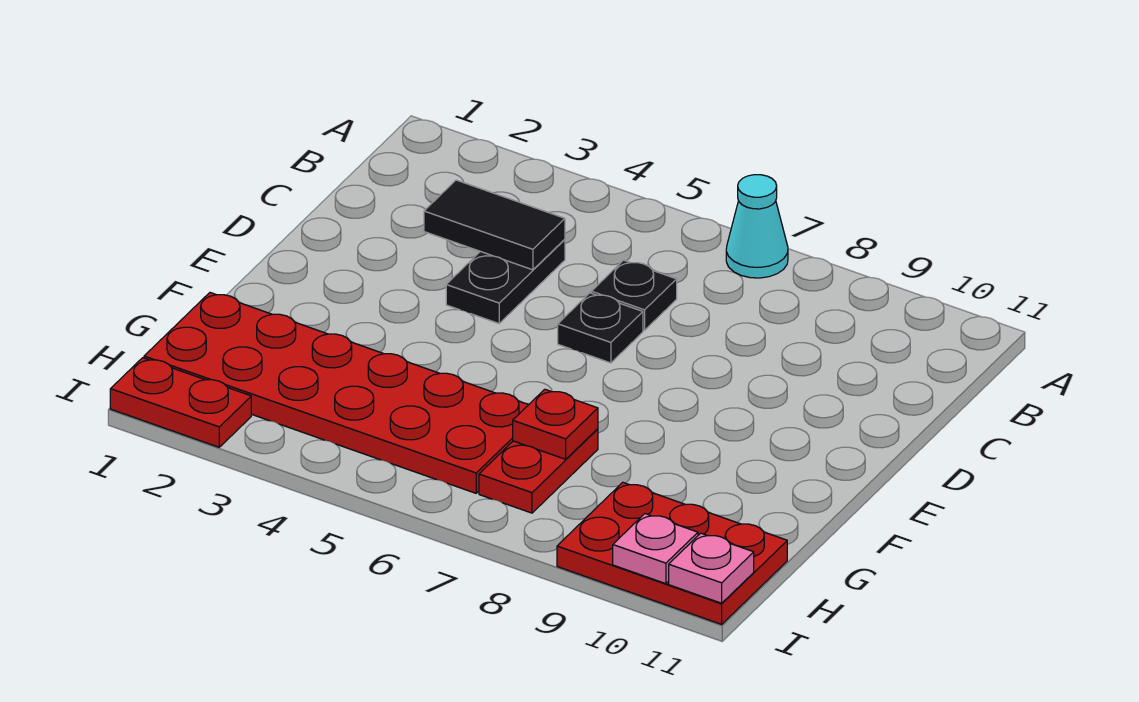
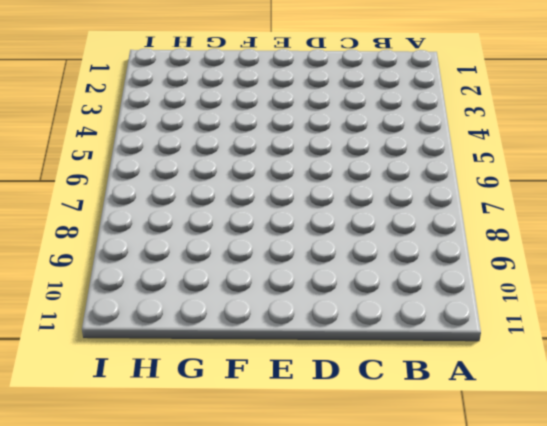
none -> cyan cone A7 level 1
none -> black plate C4:D4 level 1
none -> black plate C6 level 1

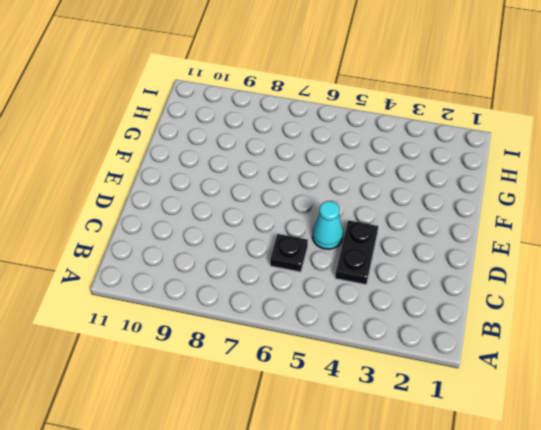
cyan cone D5 level 1 -> cyan cone A7 level 1
none -> black plate D6 level 1
none -> red plate G1:H6 level 1
none -> red plate G7:H7 level 1

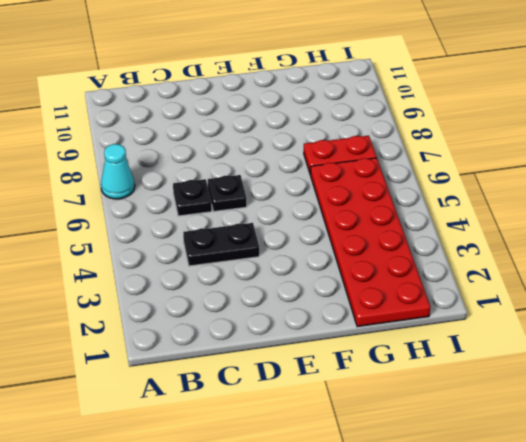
none -> red plate H9:I11 level 1
none -> red plate I1:I2 level 1
none -> black tile C3:C4 level 2

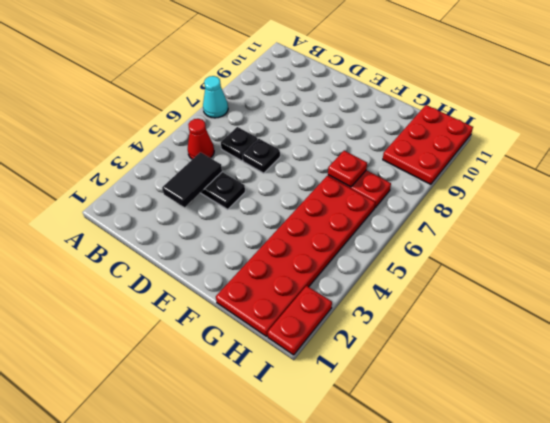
red cone B5 level 1 -> none
none -> pink plate I10 level 2
none -> pink plate I11 level 2

